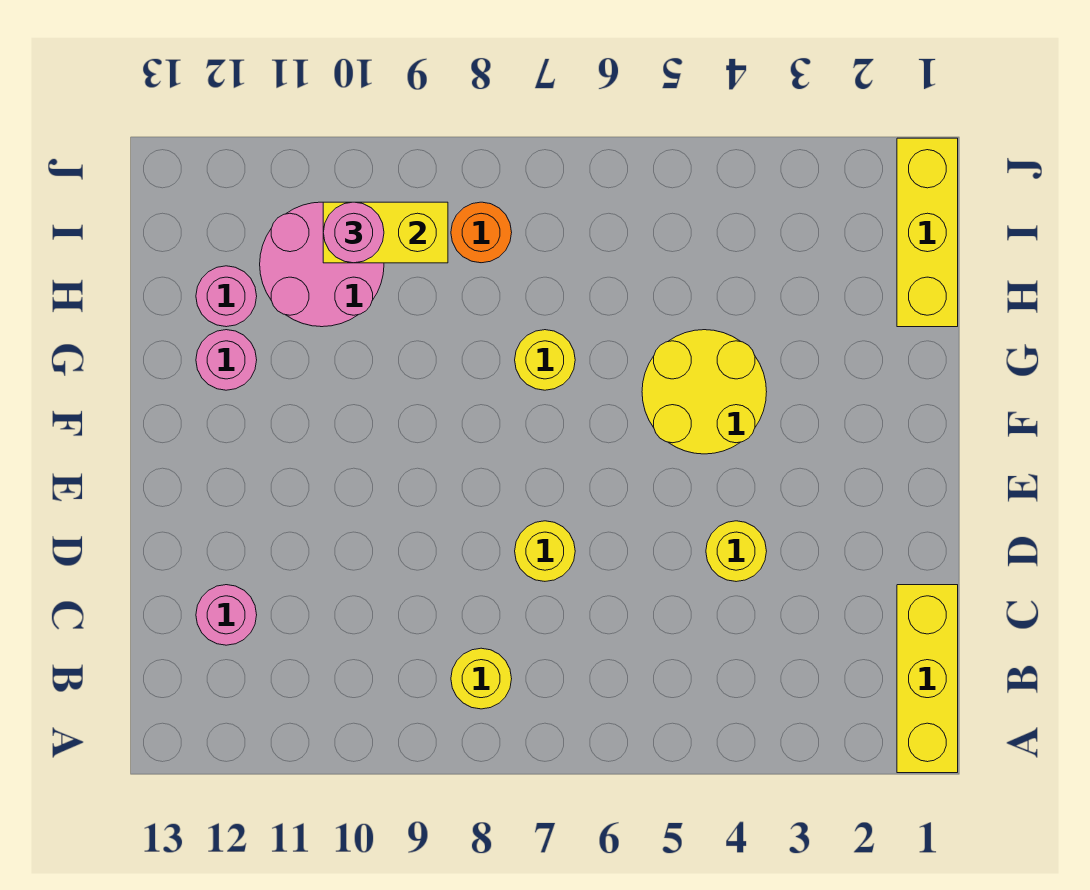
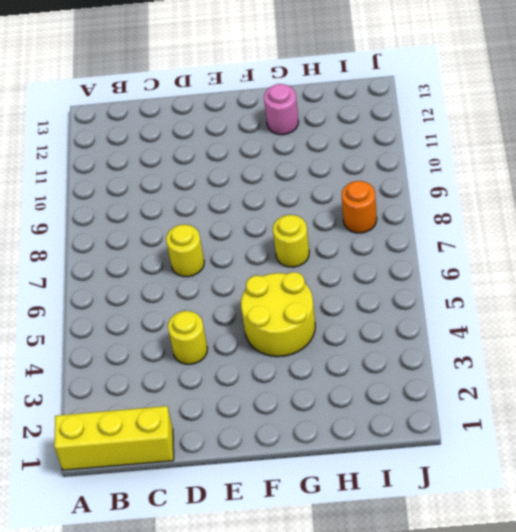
none -> yellow round brick B8 level 1
none -> pink round brick C12 level 1
none -> yellow brick H1:J1 level 1

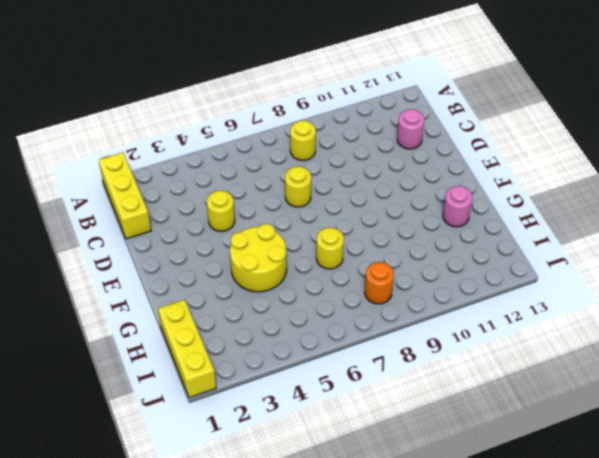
none -> pink round brick H10:I11 level 1
none -> pink round brick H12 level 1
none -> yellow brick I9:I10 level 2

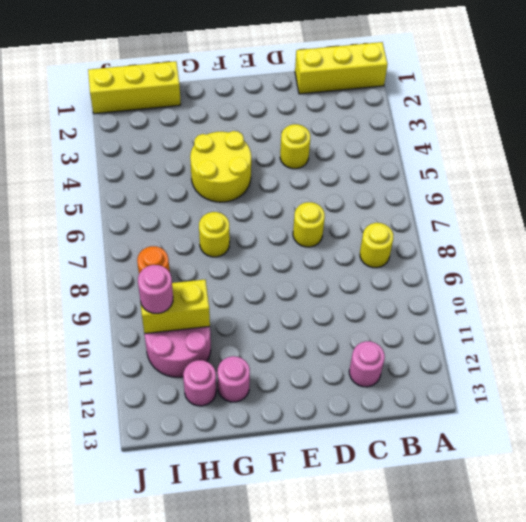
yellow brick H10:I10 level 2 -> yellow brick I9:I10 level 2

